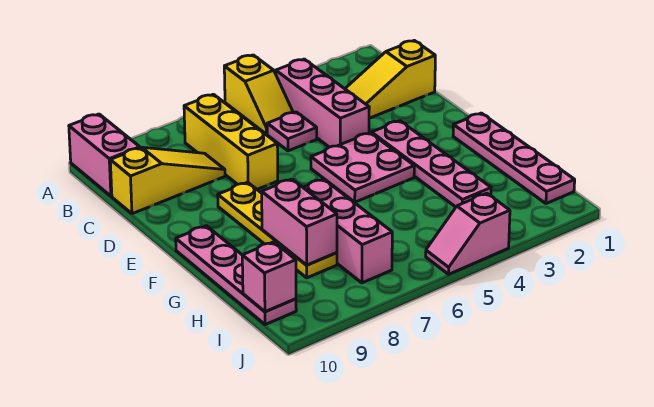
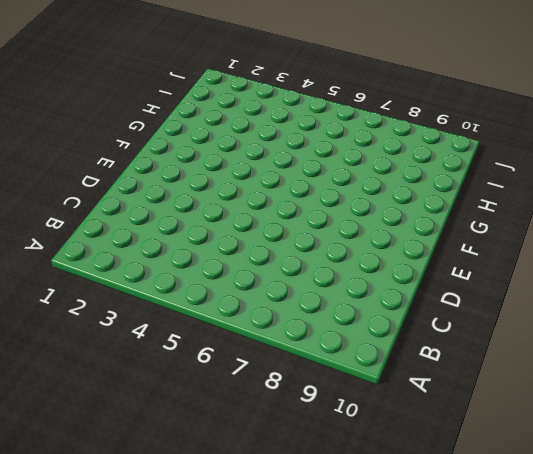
none -> yellow slope A5:B5 level 1 top A
none -> pink brick A10:B10 level 1
none -> pink brick B4:D4 level 1

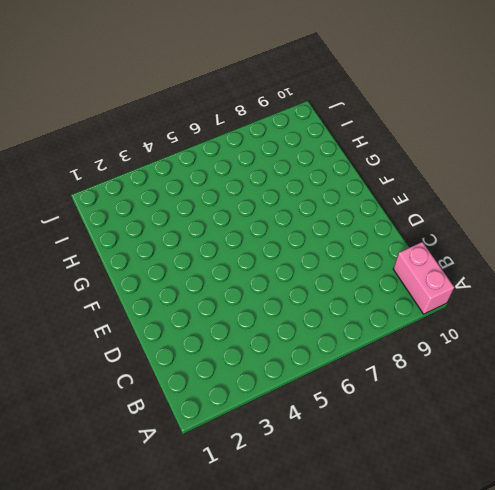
none -> yellow slope A5:B5 level 1 top A
none -> pink brick B4:D4 level 1
none -> yellow brick B7:D7 level 1

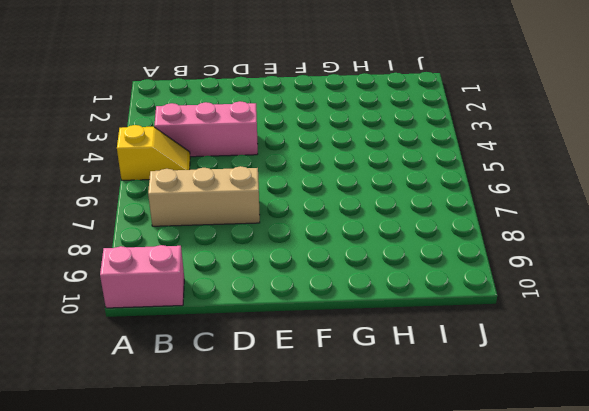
tan brick B7:D7 level 1 -> yellow brick B7:D7 level 1
none -> yellow slope C1:C3 level 1 top 1
none -> pink plate C5 level 1
none -> yellow slope C8:C10 level 1 top 10

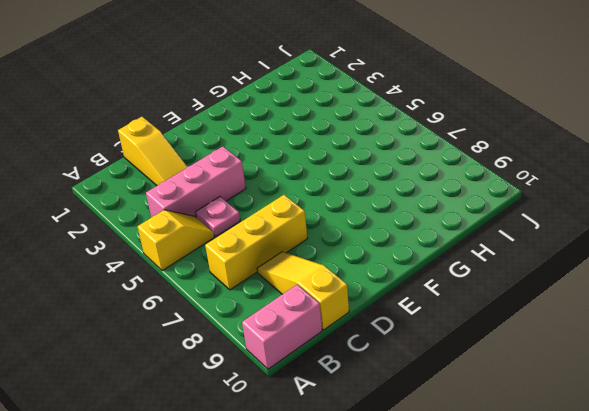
none -> pink plate E3:H3 level 1
none -> pink plate E4:F5 level 1
none -> yellow plate E8:H8 level 1

